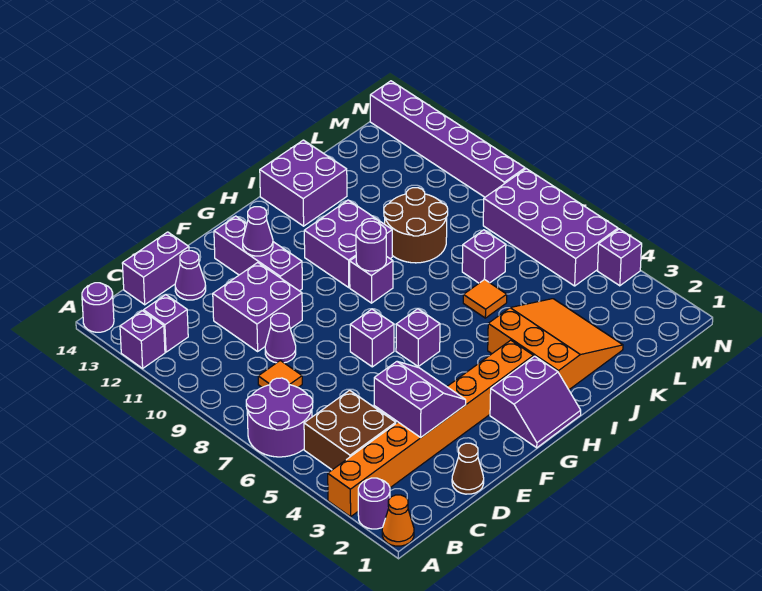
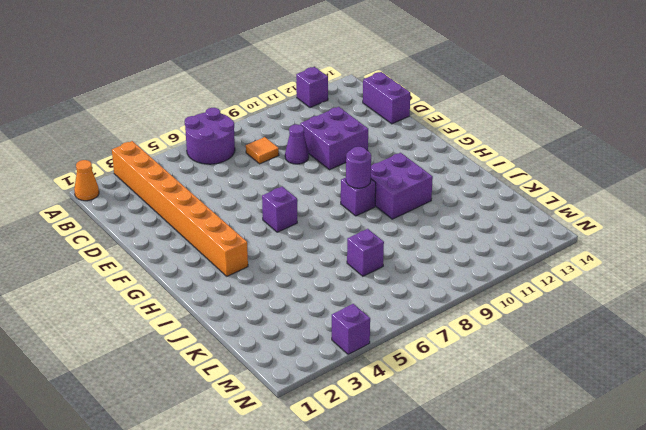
none -> purple round brick A2 level 1
none -> purple round brick A14 level 1
none -> brown brick B4:C5 level 1
none -> purple brick B12 level 1

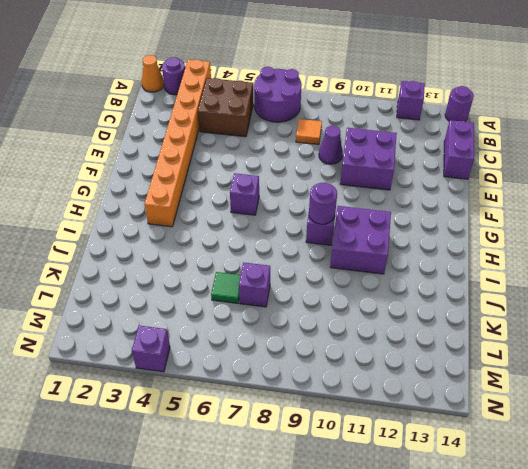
green tile K6 level 1 -> none
none -> purple brick B12 level 1
none -> brown cone D1 level 1
none -> purple cone D13 level 1
none -> purple brick F7 level 1

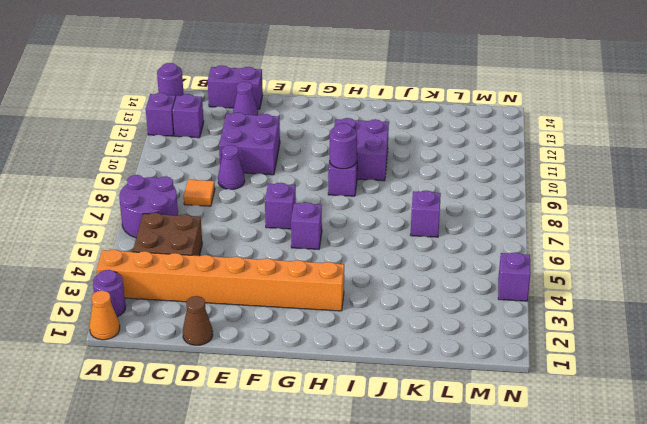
none -> purple brick F11:F13 level 1
none -> purple slope G1:H2 level 1 top 2
none -> orange slope I2:K4 level 1 top I
none -> purple brick I13:J14 level 1

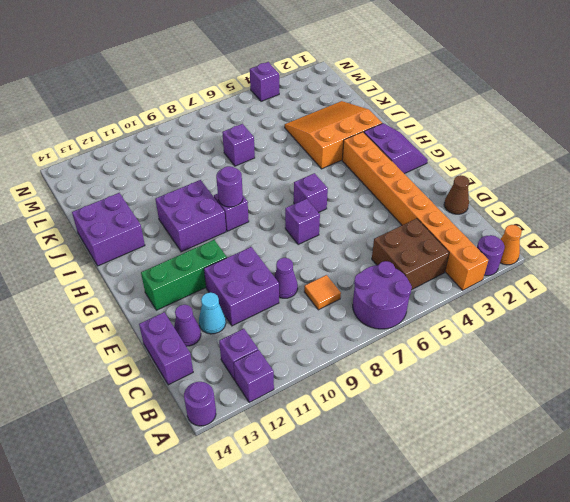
cyan cone D12 level 1 -> none
green brick F11:F13 level 1 -> purple brick F11:F13 level 1
none -> orange tile J6 level 1
none -> brown round brick J9:K10 level 1
none -> purple brick M5:N8 level 1
none -> purple brick N9:N14 level 1

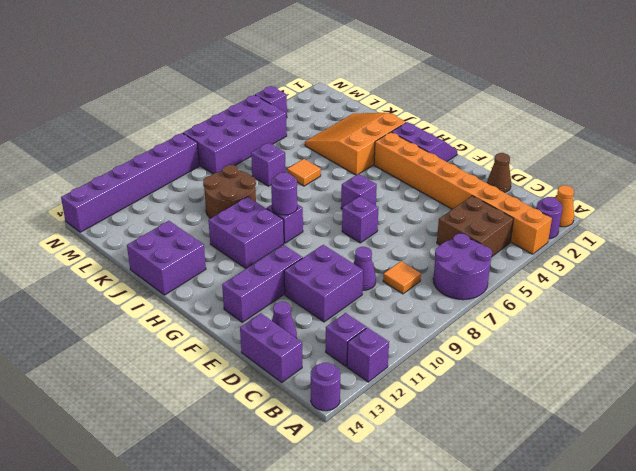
none -> purple slope D3:E4 level 2 top D
none -> purple cone F12 level 2

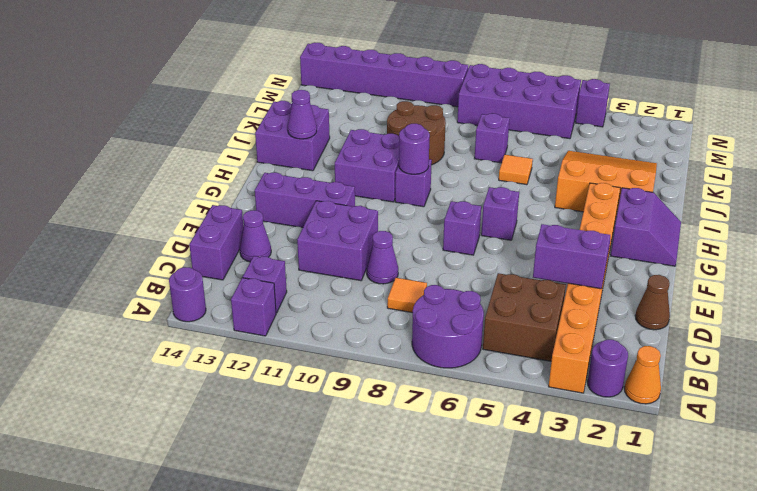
purple cone I13 level 2 -> purple cone F12 level 2

